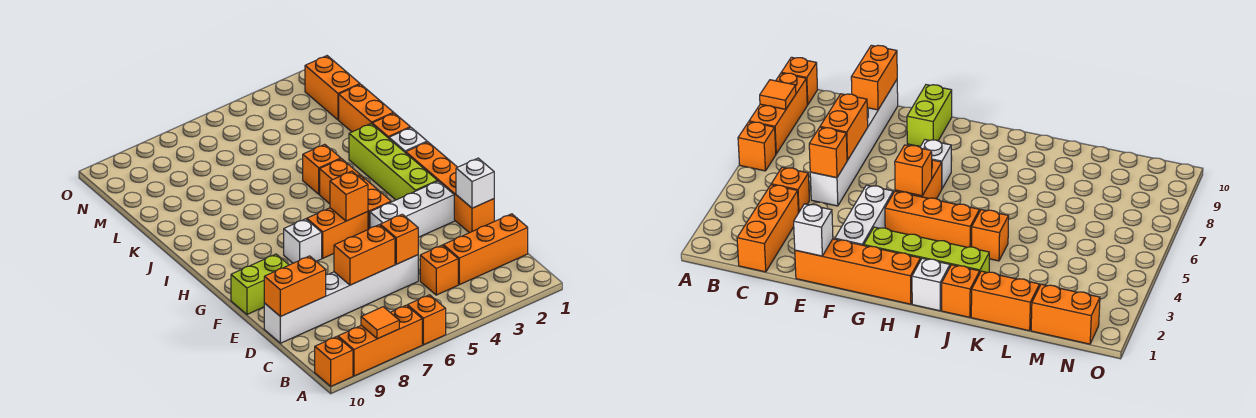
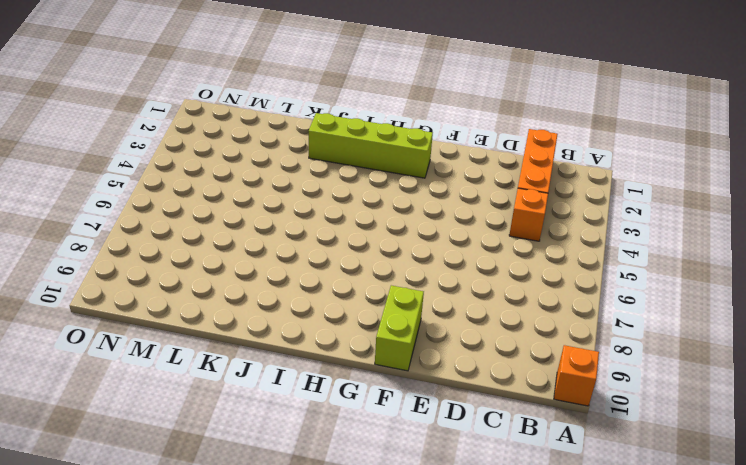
none -> orange brick A6 level 1
none -> orange brick A7:A9 level 1
none -> white brick D5:D10 level 1

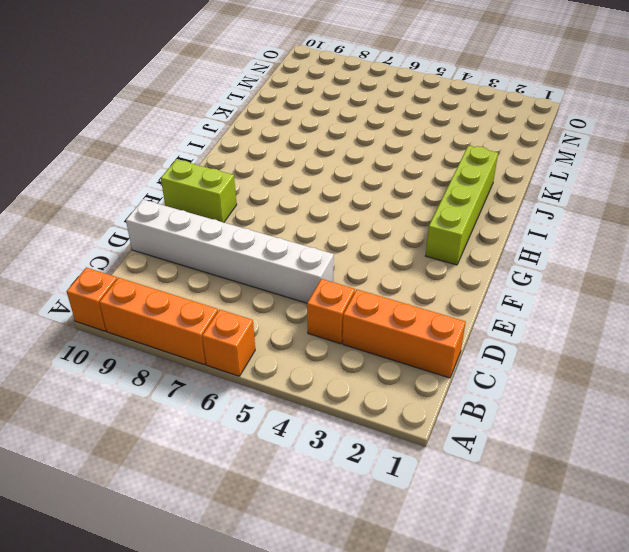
none -> orange brick E1:H1 level 1
none -> white brick F2:F4 level 1
none -> orange brick G4:I4 level 1

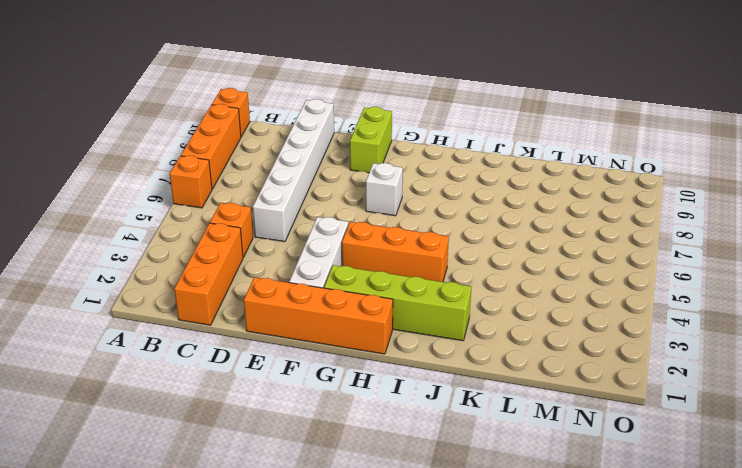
none -> orange brick G5:G6 level 1
none -> white brick I1 level 1
none -> orange brick J1 level 1

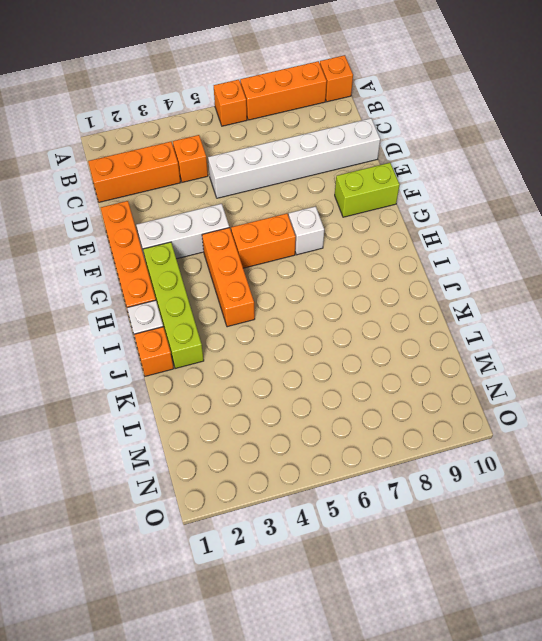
none -> orange brick J4 level 1
none -> orange brick K1:L1 level 1
none -> orange brick M1:N1 level 1

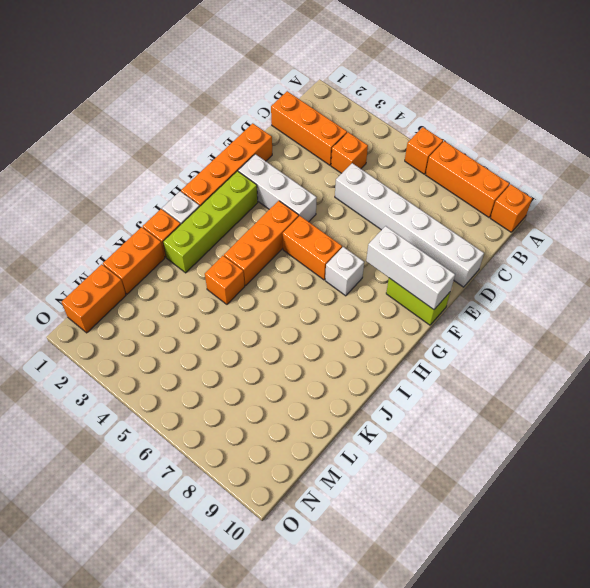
white brick F8:F10 level 2 -> none
none -> orange tile A8 level 2
none -> orange brick D5 level 2
none -> orange brick D6:D7 level 2

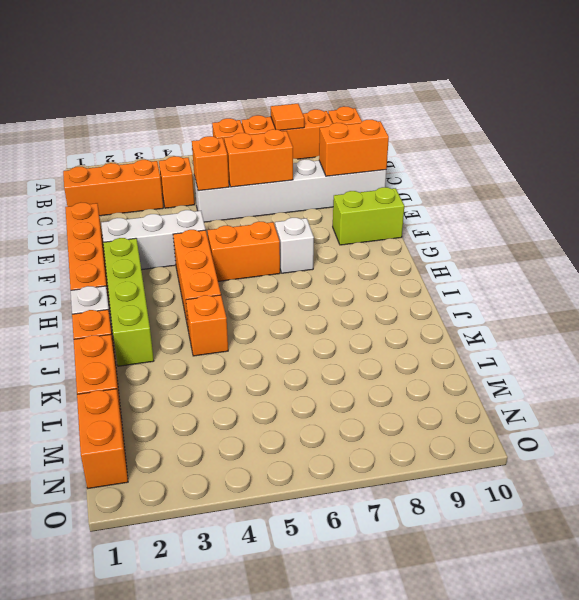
none -> white brick E1 level 2
none -> orange brick G5 level 2

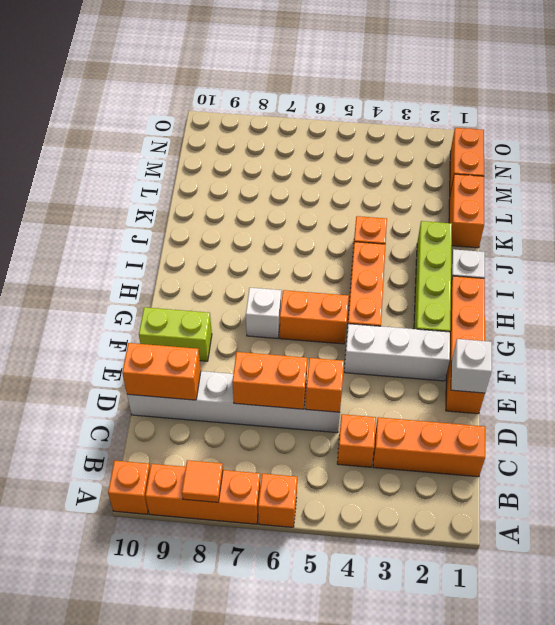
none -> orange brick J1 level 1
none -> orange brick G5 level 2

